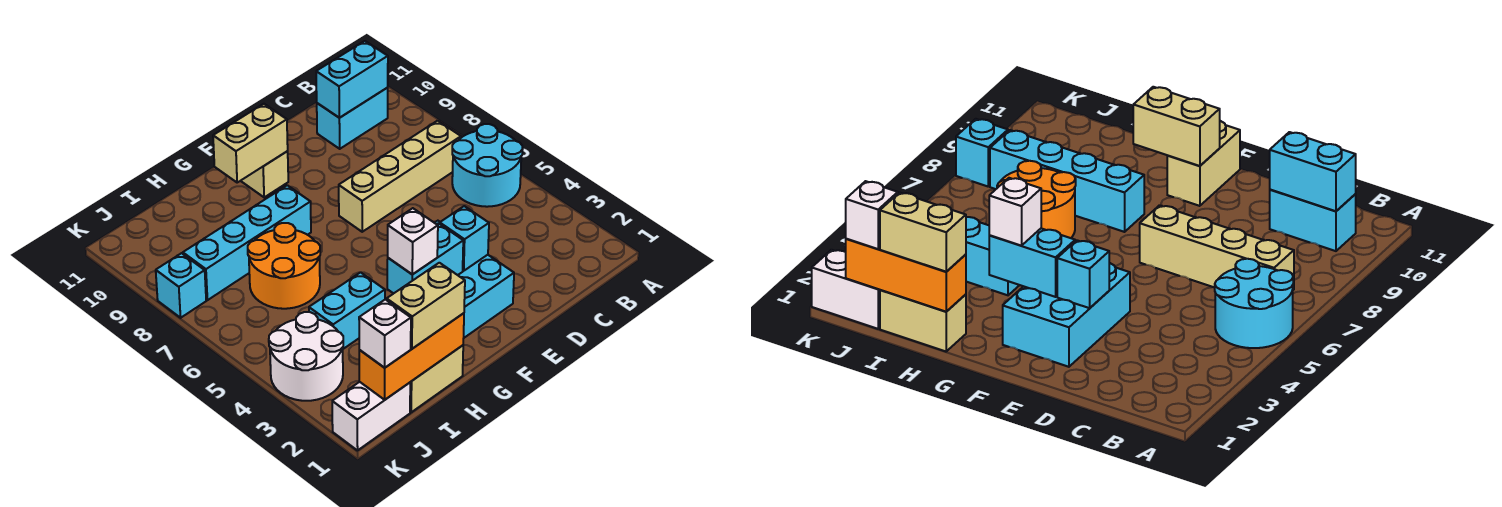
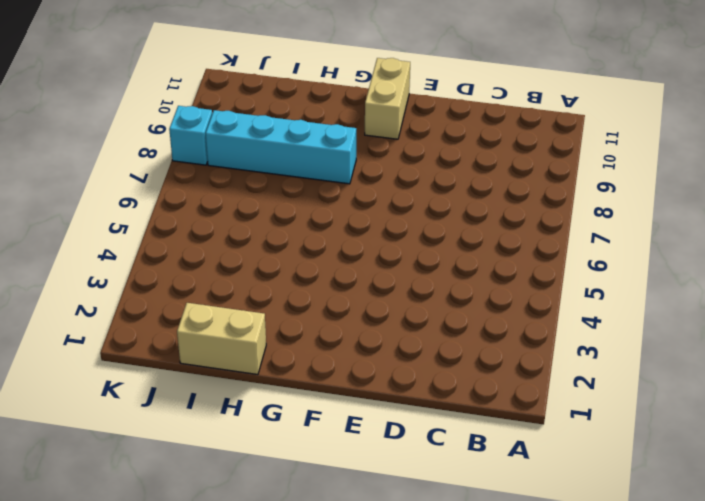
none -> cyan round brick A5:B6 level 1
none -> tan brick B7:E7 level 1
none -> cyan brick B10:C10 level 1

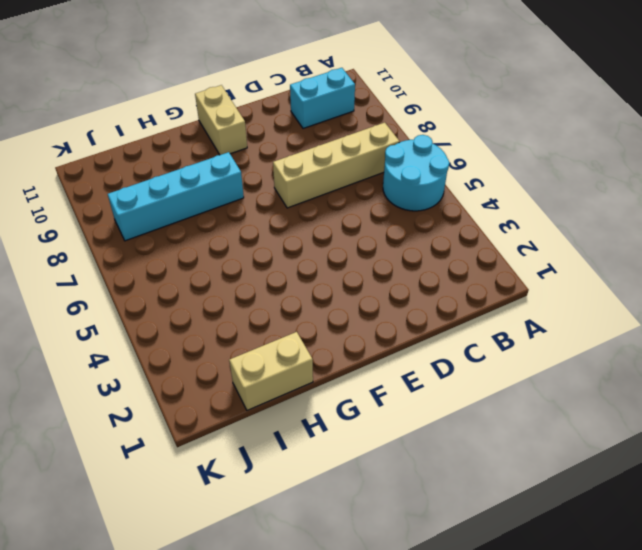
none -> cyan brick E2:F4 level 1
none -> cyan brick H4:I4 level 1
none -> orange round brick H6:I7 level 1

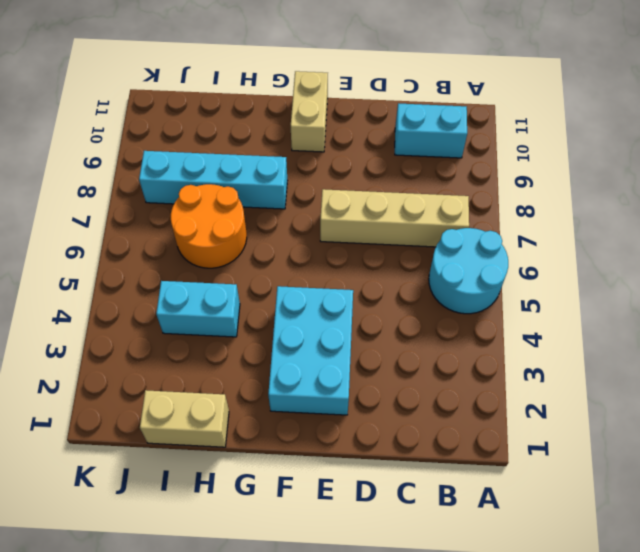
none -> white brick J1:K1 level 1
none -> white round brick J3:K4 level 1
none -> cyan brick K8 level 1

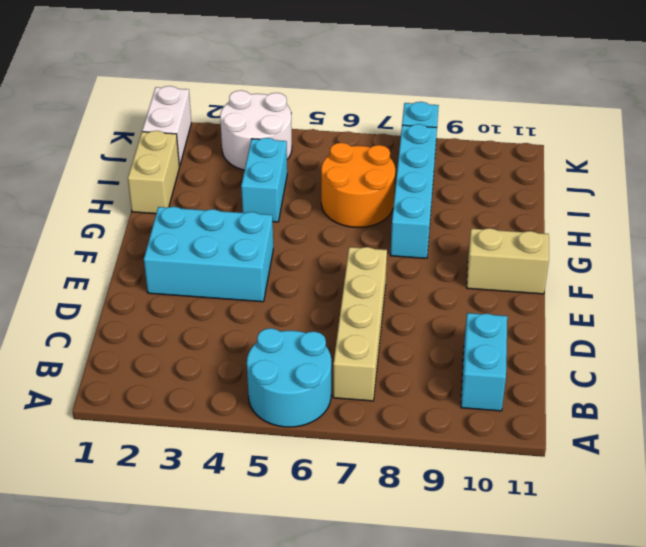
none -> cyan brick B10:C10 level 2
none -> cyan brick E3 level 2
none -> cyan brick F3:G3 level 2

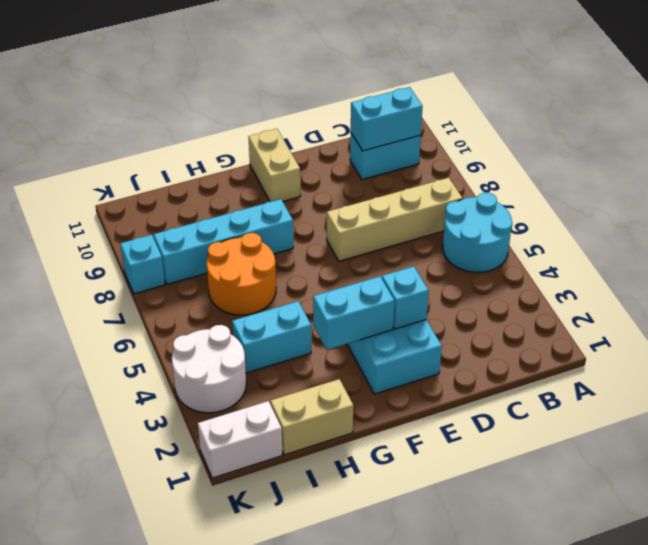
none -> tan brick F10:G10 level 2
none -> orange brick H1:J1 level 2
none -> white brick G3 level 3

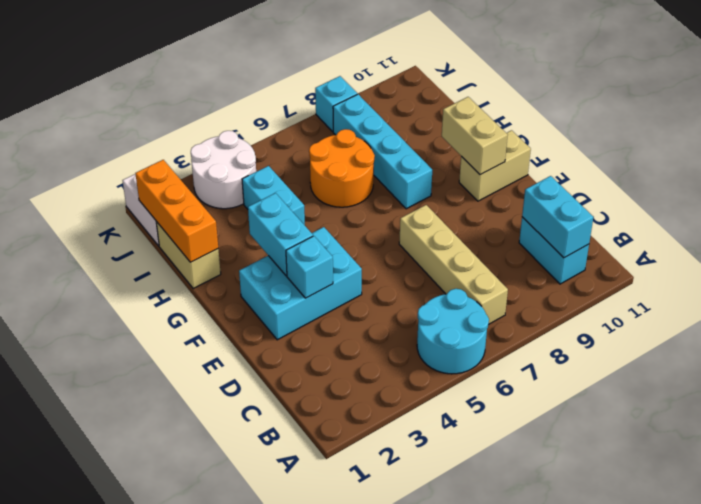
none -> white brick G3 level 3
none -> tan brick H1:I1 level 3
none -> white brick J1 level 3

